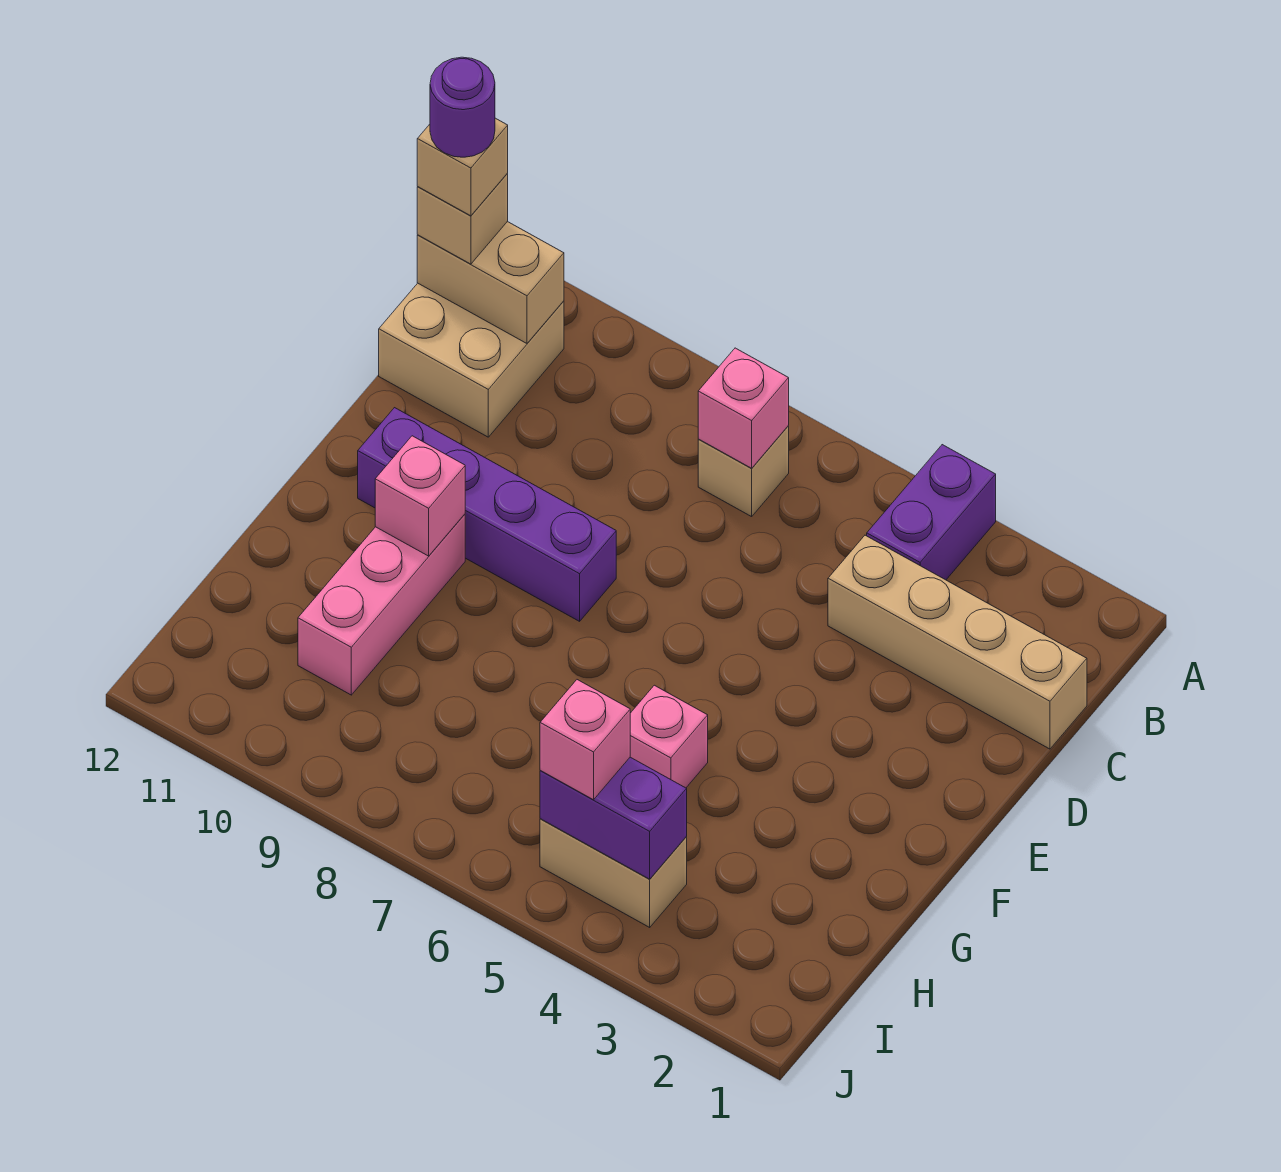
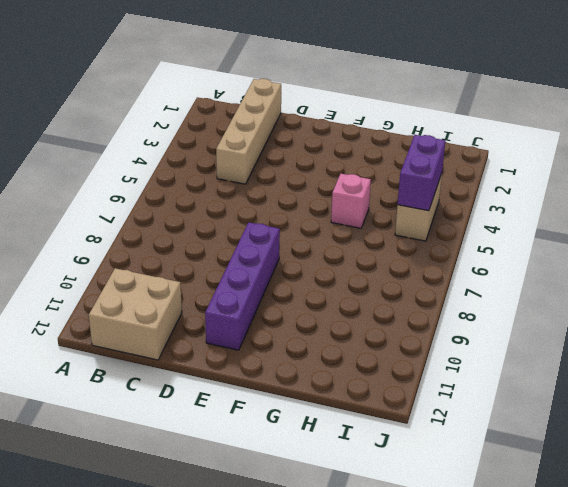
none -> purple brick A4:B4 level 1
none -> tan brick B7 level 1
none -> pink brick F10:H10 level 1

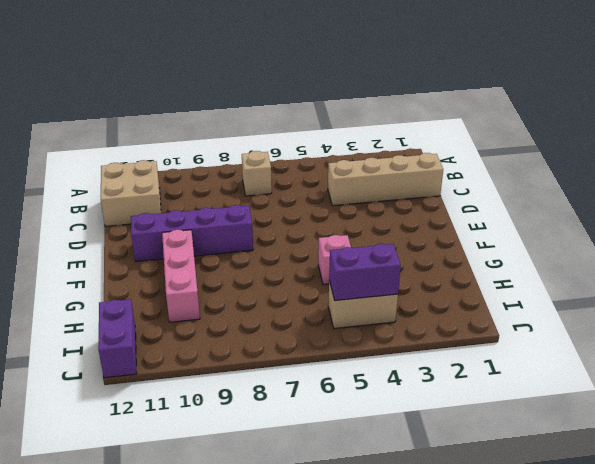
purple brick I12:J12 level 1 -> purple brick A4:B4 level 1
none -> pink brick B7 level 2
none -> tan brick B11:B12 level 2
none -> pink brick F10 level 2

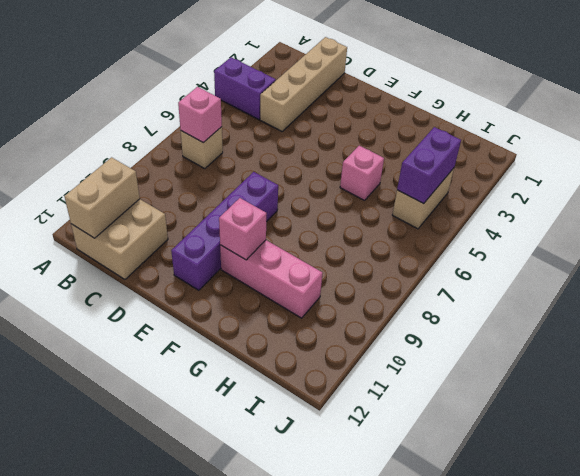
none -> tan brick B12 level 3
none -> pink brick I5 level 3
none -> tan brick B12 level 4

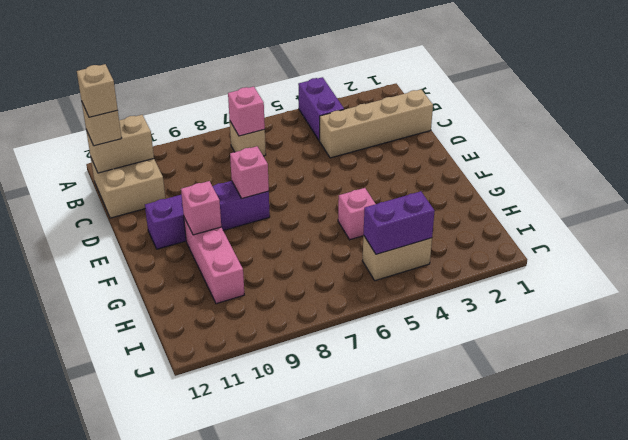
pink brick E8 level 2 -> pink brick I5 level 3
none -> purple round brick B12 level 5

